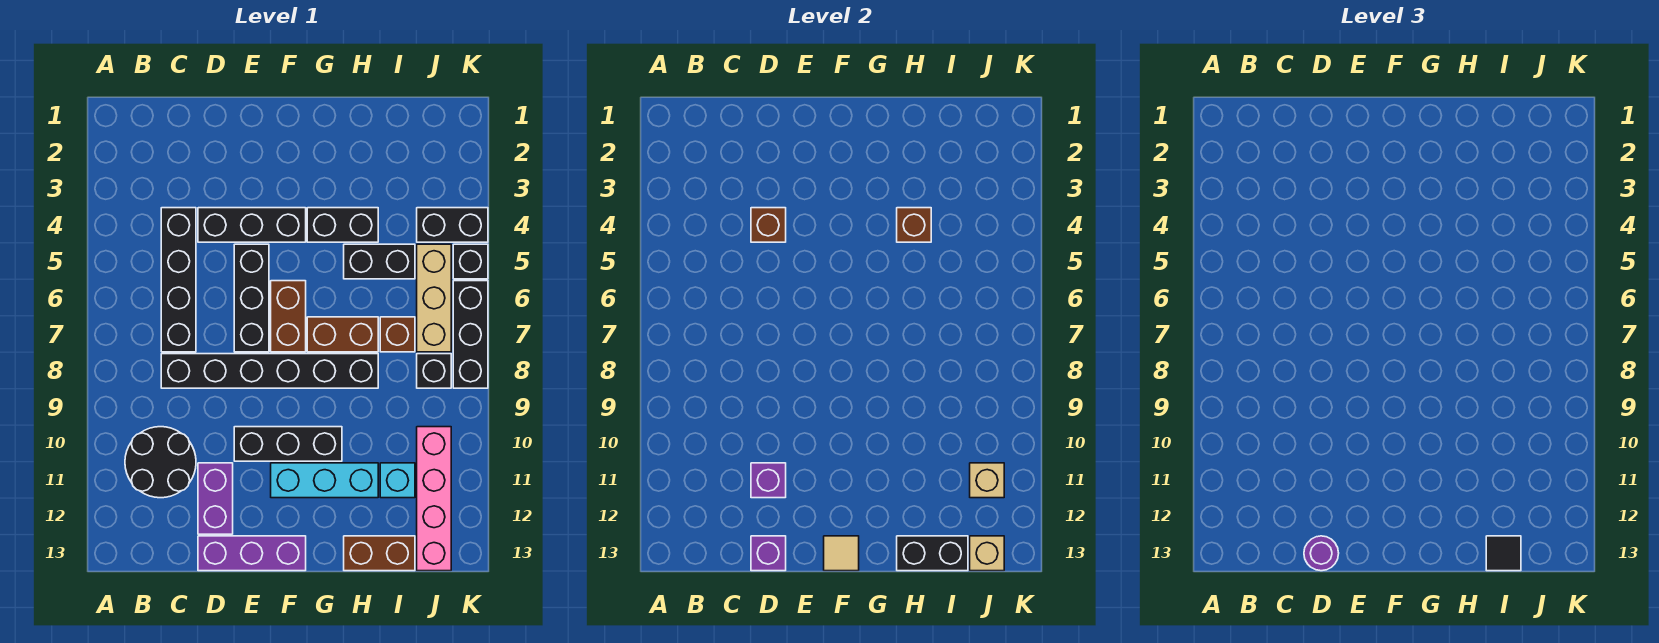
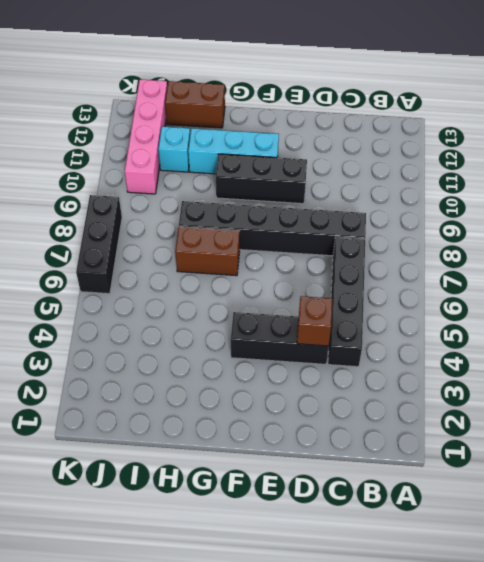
none -> black round brick B10:C11 level 1
none -> purple brick D11:D12 level 1
none -> purple brick D13:F13 level 1
none -> black brick E5:E7 level 1

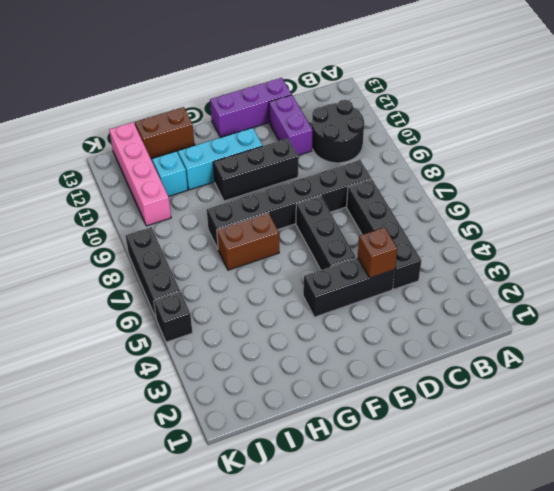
none -> brown brick F6:F7 level 1
none -> black brick G4:H4 level 1
none -> black brick H5:I5 level 1
none -> brown brick I7 level 1

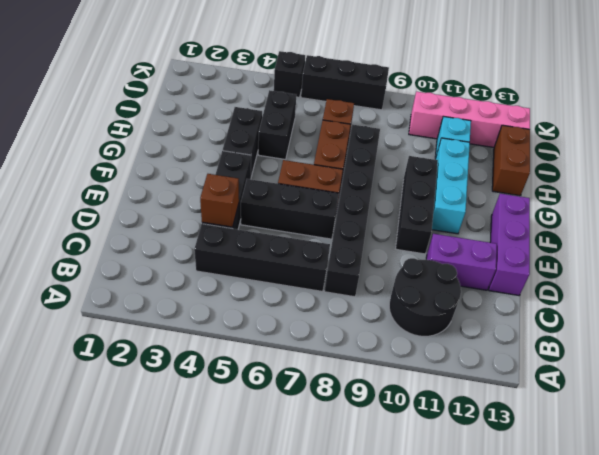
none -> black brick J4:K4 level 1
none -> tan brick J5:J7 level 1
none -> black brick J8 level 1
none -> purple brick D11 level 2

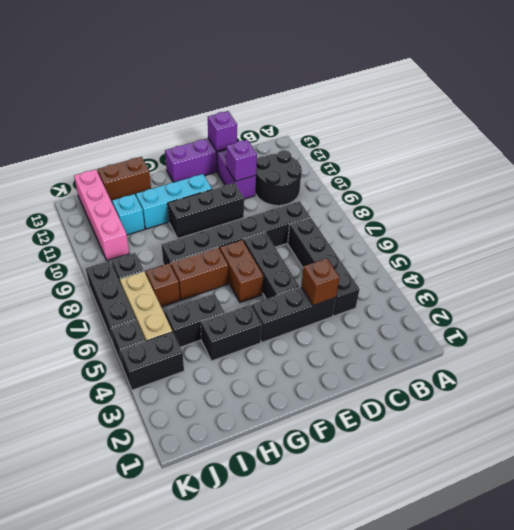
none -> tan tile F13 level 2
none -> brown brick H4 level 2
none -> black brick H13:I13 level 2
none -> tan brick J11 level 2

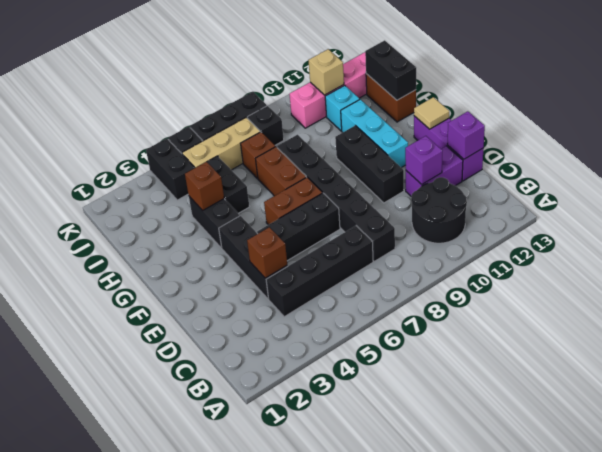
none -> tan brick J13 level 2
none -> purple round brick D13 level 3
none -> black tile I13 level 3

